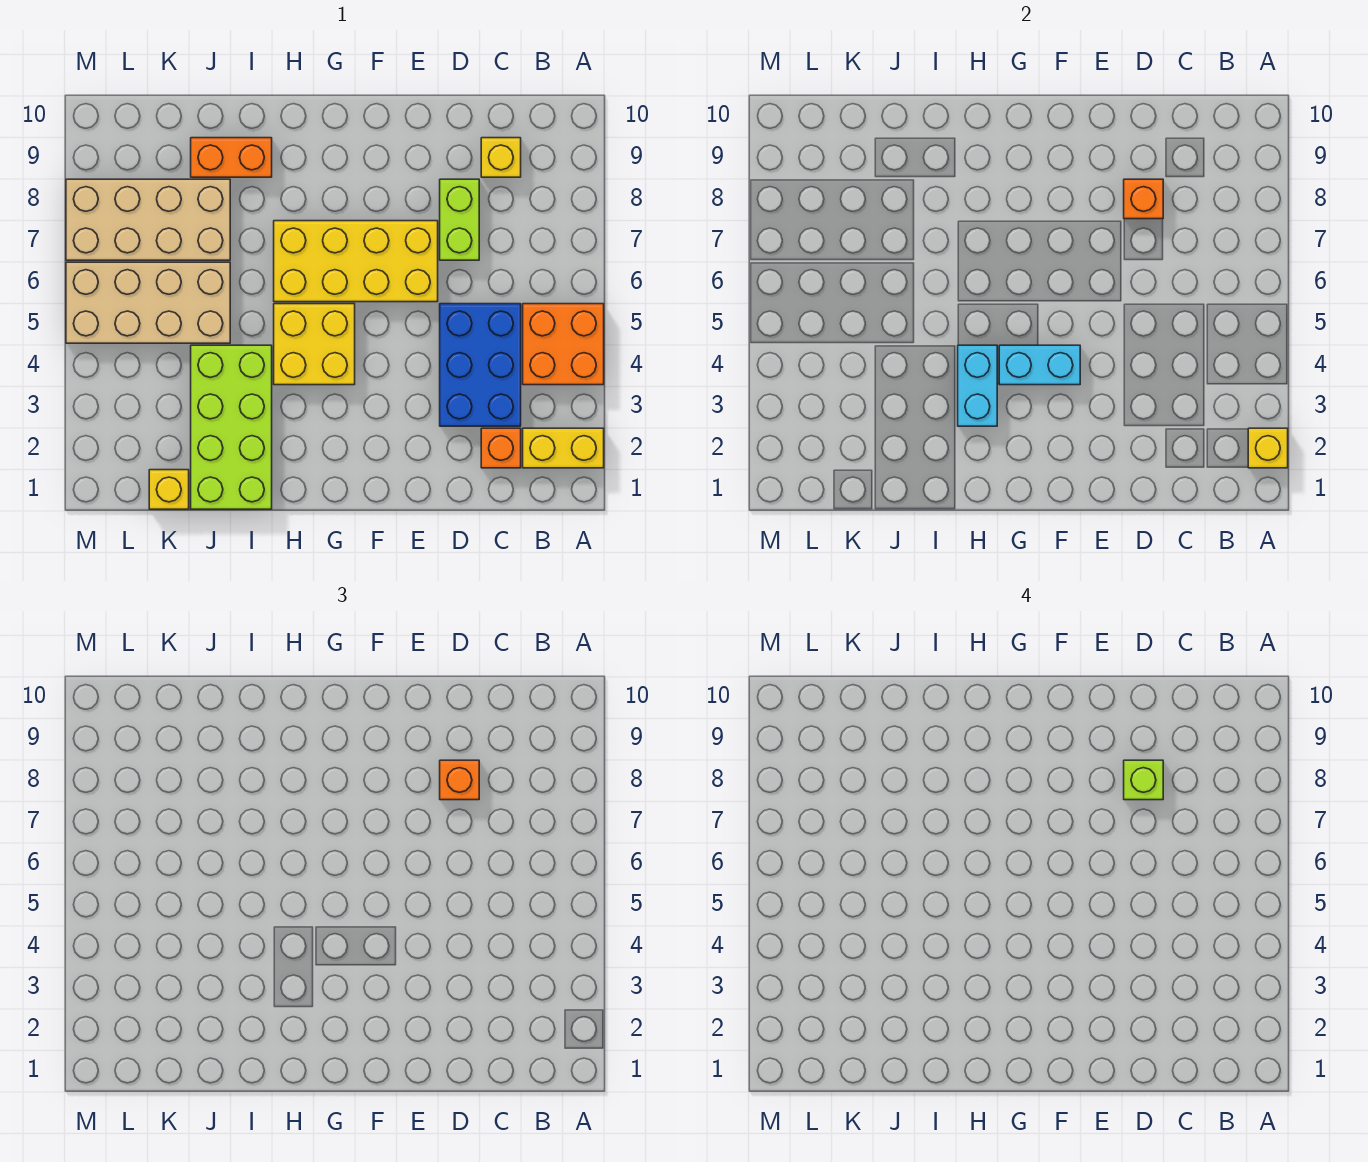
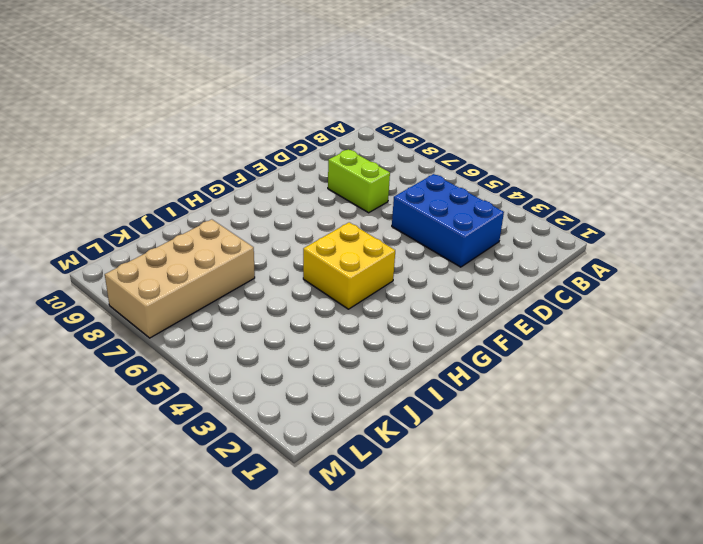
none -> yellow brick A2:B2 level 1
none -> orange brick A4:B5 level 1
none -> orange brick C2 level 1

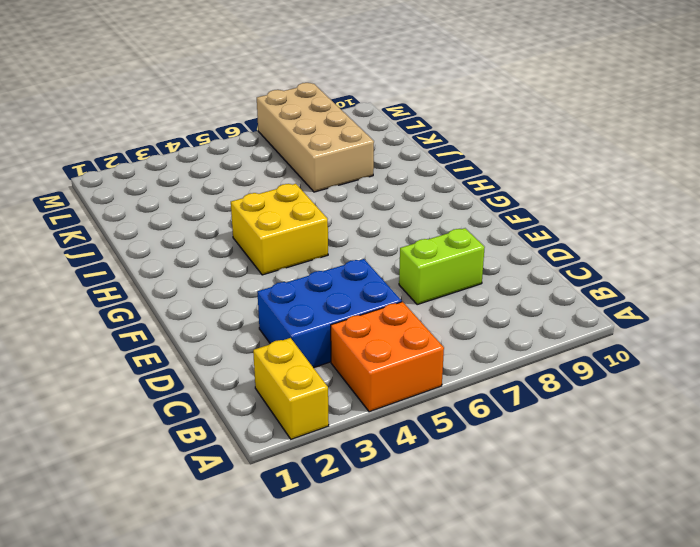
none -> orange brick C2 level 1
none -> yellow brick C9 level 1
none -> yellow brick E6:H7 level 1

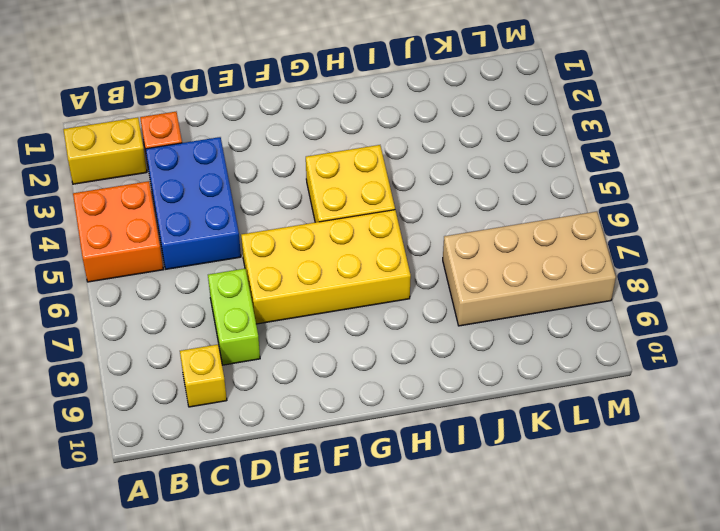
none -> lime brick I1:J4 level 1
none -> orange brick I9:J9 level 1
none -> tan brick J5:M6 level 1

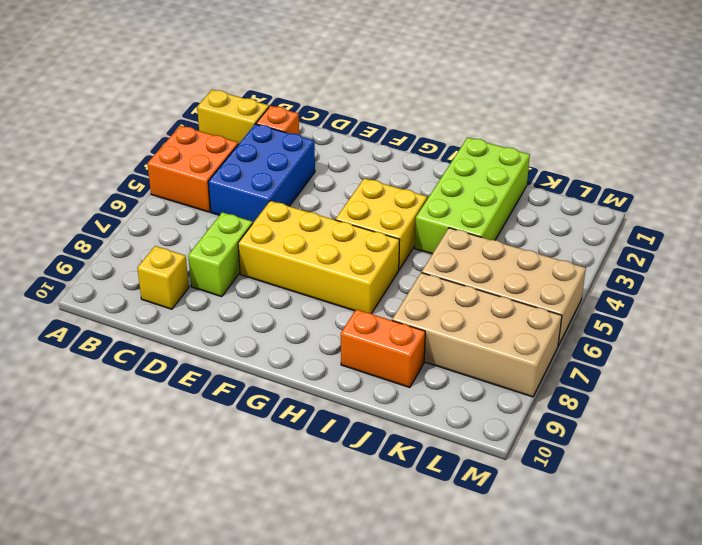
none -> yellow brick K1 level 1
none -> yellow brick A2 level 2
none -> orange brick D8 level 2

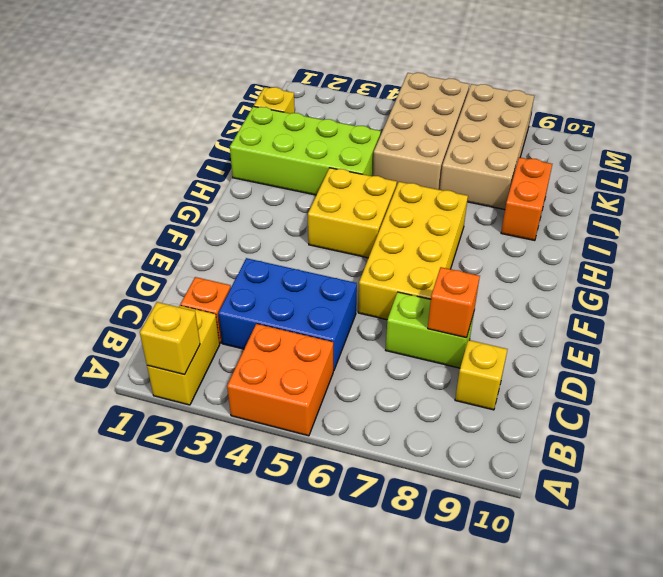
none -> cyan brick F4:G4 level 2
none -> cyan brick H3:H4 level 2
none -> orange brick D8 level 3

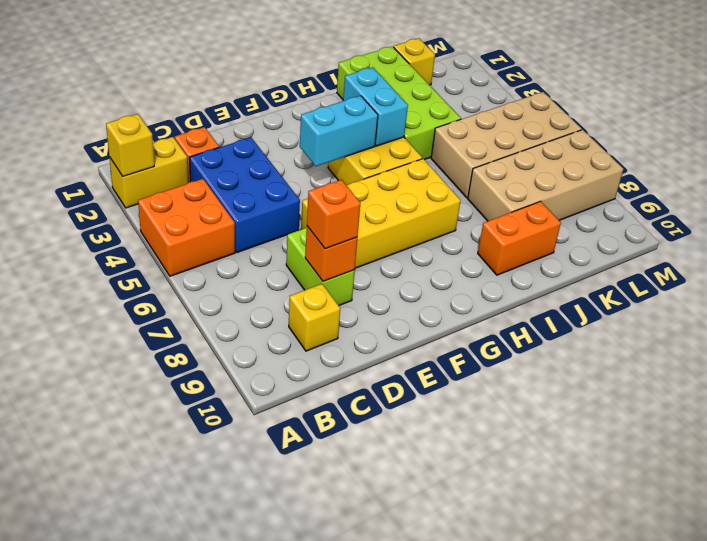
none -> lime brick D8 level 4

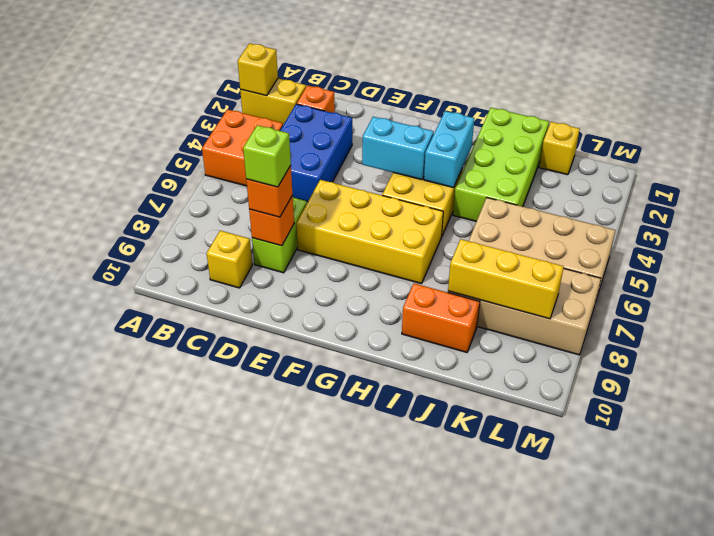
yellow brick J8:L8 level 2 -> none

